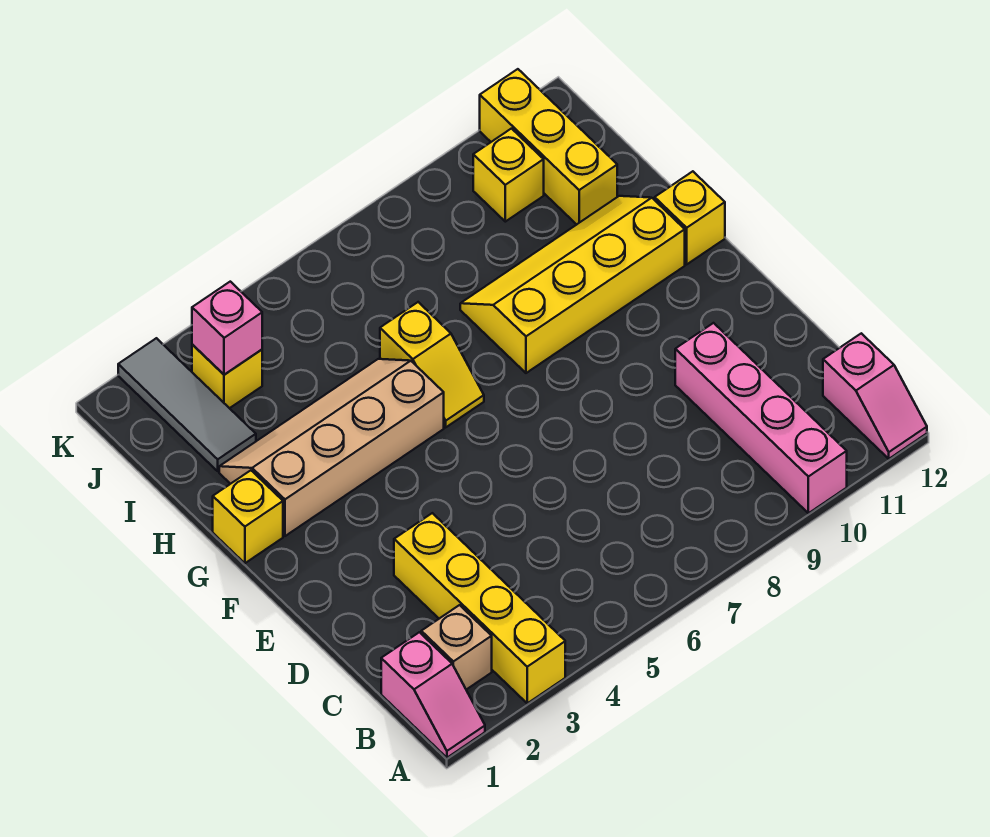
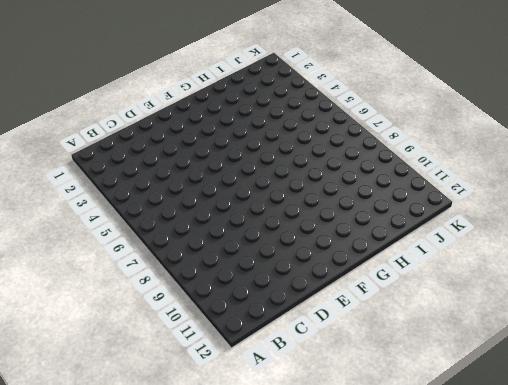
none -> pink slope A1:B1 level 1 top B
none -> yellow brick A3:D3 level 1
none -> pink brick A10:D10 level 1

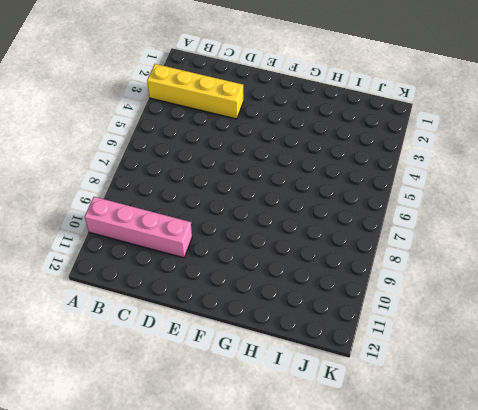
none -> pink slope A1:B1 level 1 top B
none -> pink slope A12:B12 level 1 top B
none -> tan brick B2 level 1

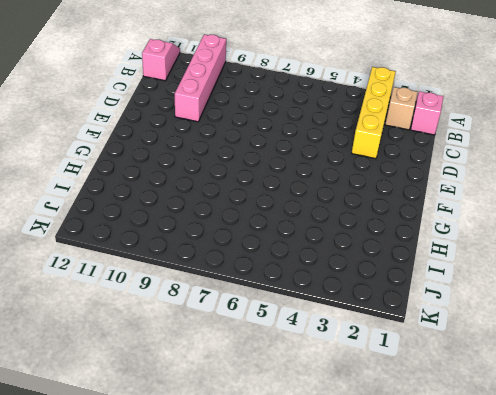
none -> yellow brick G1 level 1
none -> tan slope G2:H5 level 1 top G
none -> yellow slope G6:H6 level 1 top H

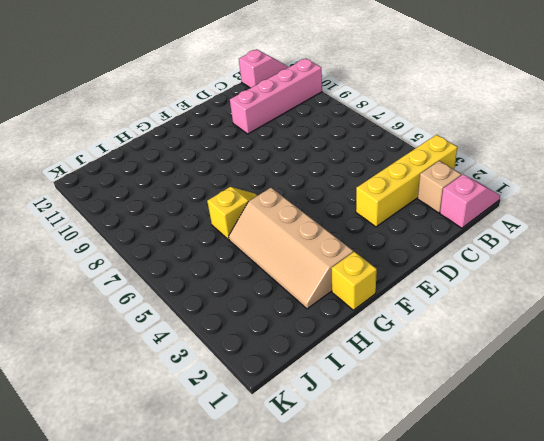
none -> yellow slope G8:H11 level 1 top G
none -> yellow brick G12 level 1
none -> grey tile I2:K2 level 1

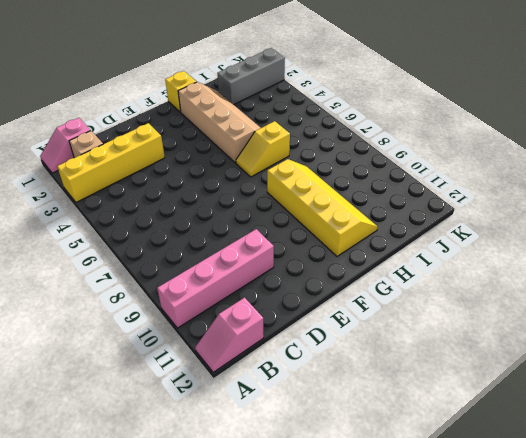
grey brick I2:K2 level 1 -> grey tile I2:K2 level 1
none -> yellow brick G12 level 1
none -> yellow brick I11:K11 level 1
none -> yellow brick J3 level 1

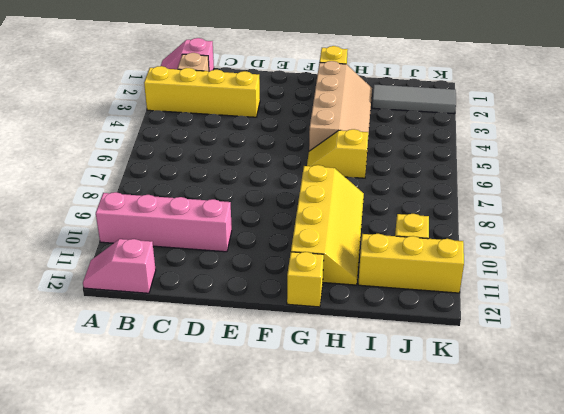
none -> yellow brick J3 level 1
none -> pink brick J3 level 2

